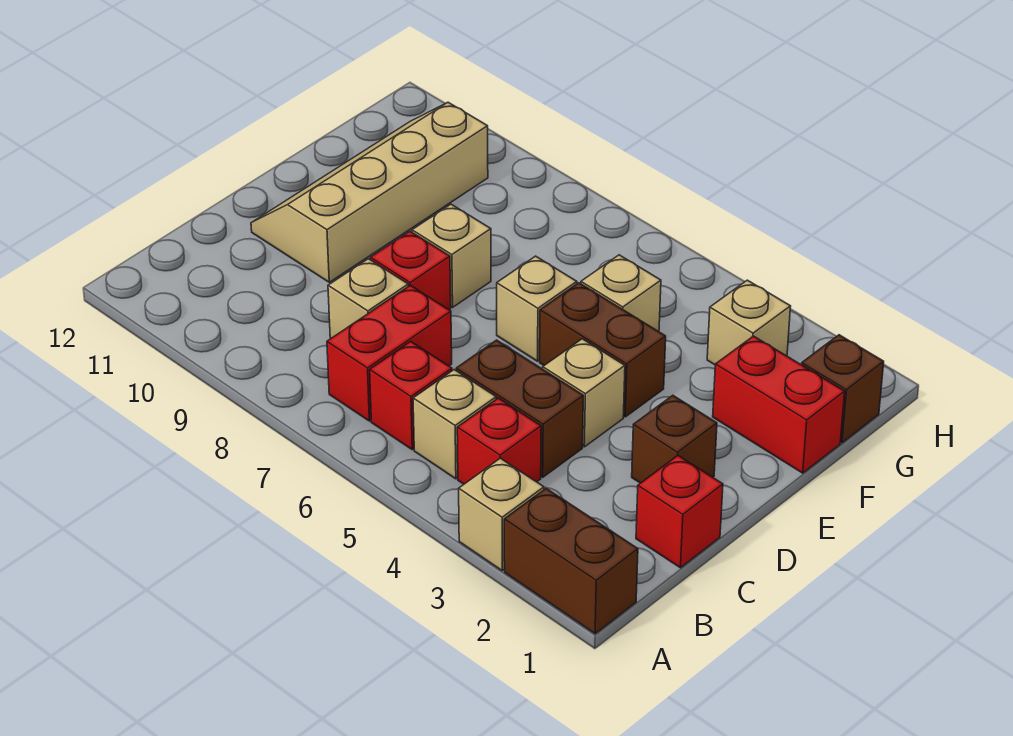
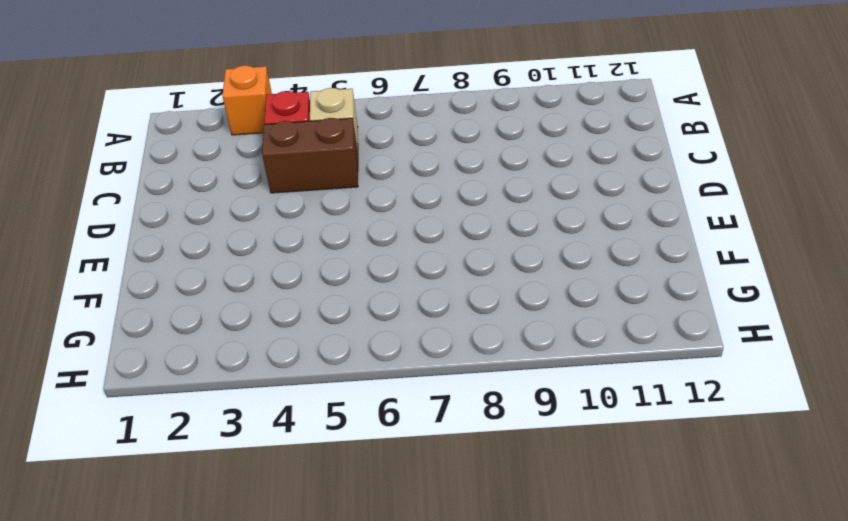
orange brick A3 level 1 -> tan brick A3 level 1
none -> brown brick A1:A2 level 1
none -> red brick B6 level 1
none -> red brick B7:C7 level 1

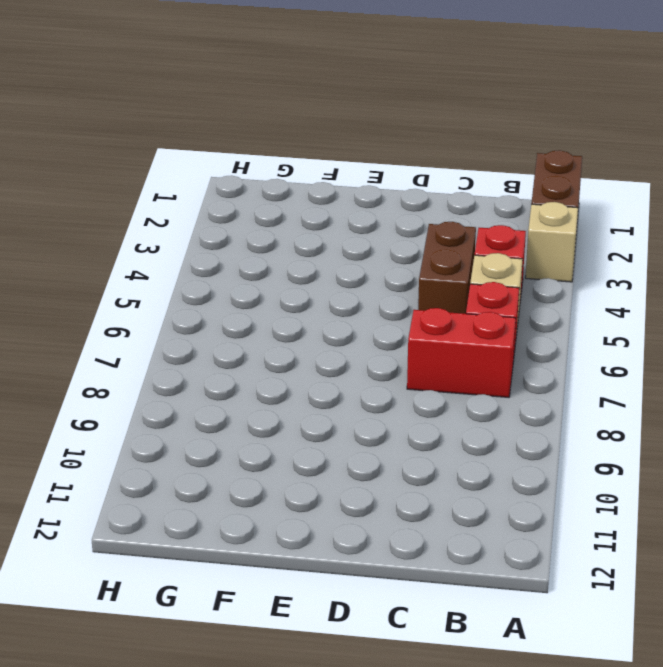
none -> red brick C1 level 1
none -> tan brick C8 level 1
none -> brown brick D2 level 1

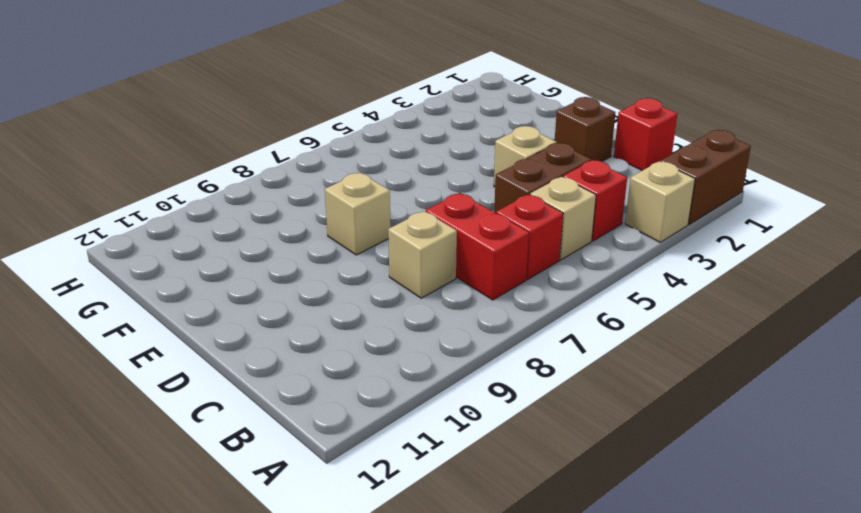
none -> red brick D8 level 1
none -> tan slope D10:G11 level 1 top 10
none -> brown brick E4:E5 level 1

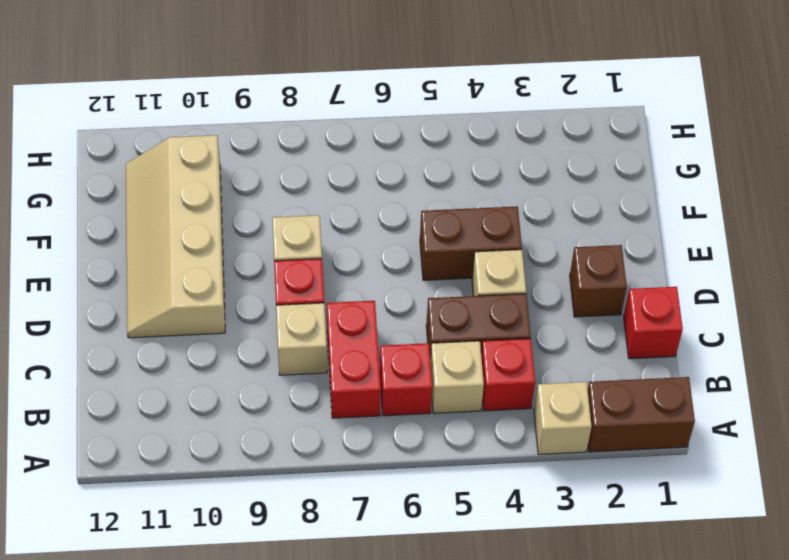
none -> tan brick E6 level 1
none -> red brick F1:F2 level 1
none -> tan brick F5 level 1

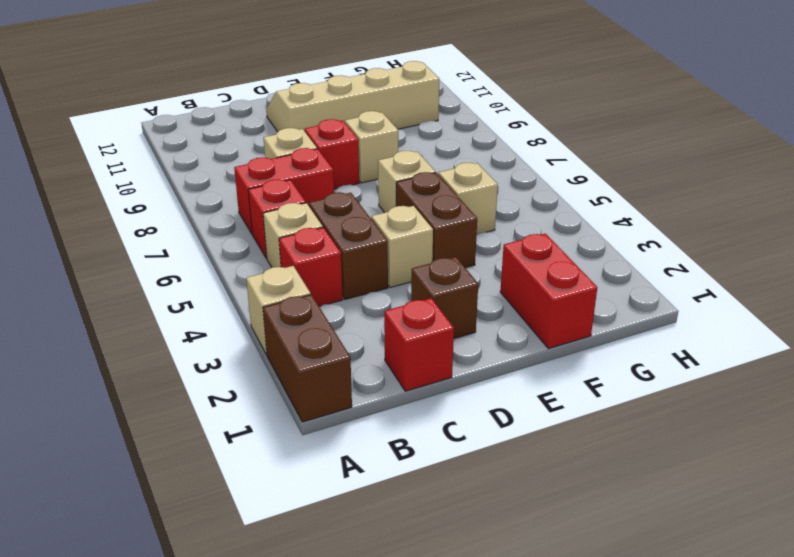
none -> brown brick G1 level 1
none -> tan brick G3 level 1

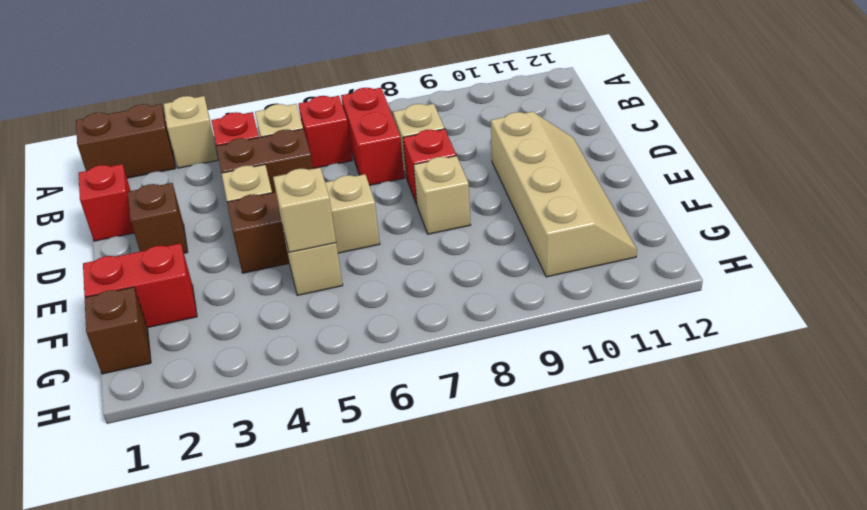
tan brick F5 level 2 -> tan brick G3 level 1

